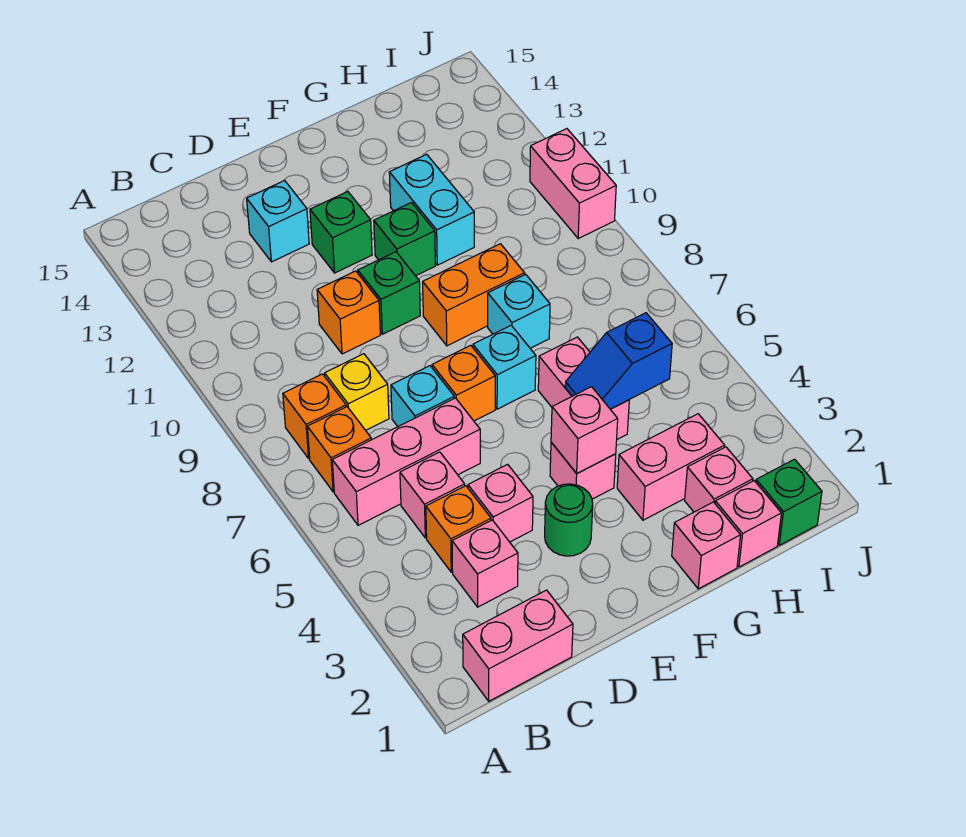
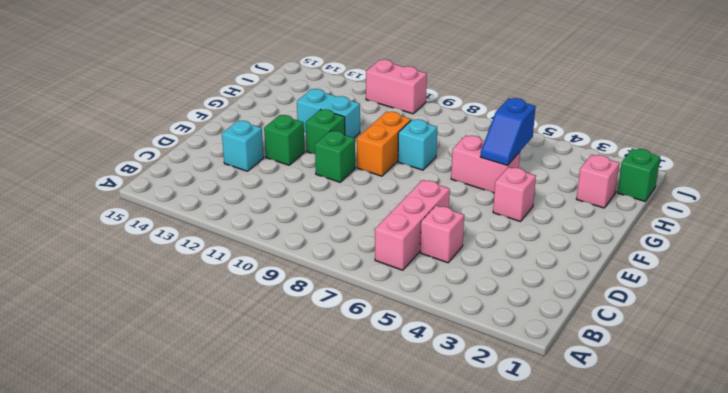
none -> pink brick B1:C1 level 1
none -> orange brick B7 level 1
none -> orange brick B8 level 1
none -> pink brick C3 level 1

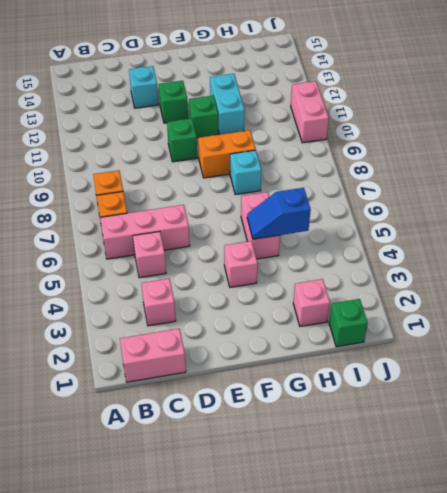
none -> orange brick C4 level 1
none -> yellow brick C8 level 1
none -> pink brick D4 level 1
none -> cyan brick D7 level 1

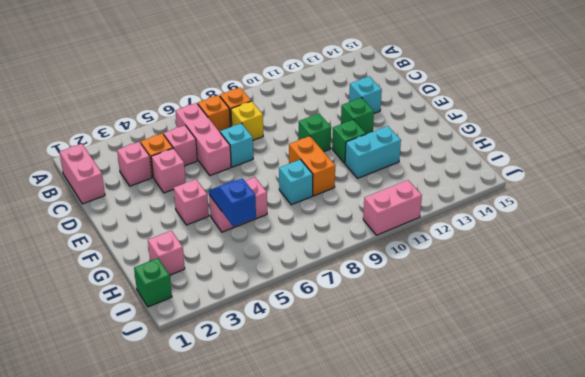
none -> orange brick D10 level 1
none -> green round brick E3 level 1
none -> orange brick E7 level 1
none -> cyan brick F7 level 1

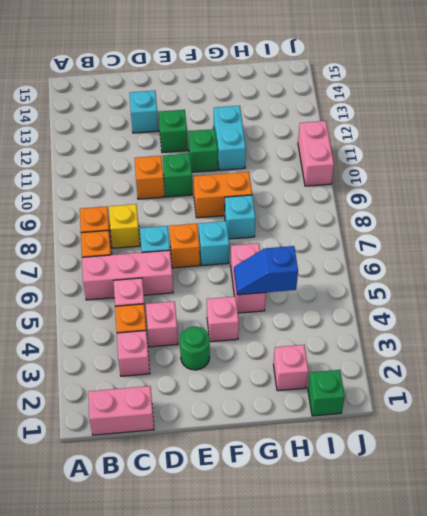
none -> pink brick G1 level 1
none -> pink brick G3:H3 level 1
none -> pink brick H1 level 1
none -> pink brick F4 level 2

